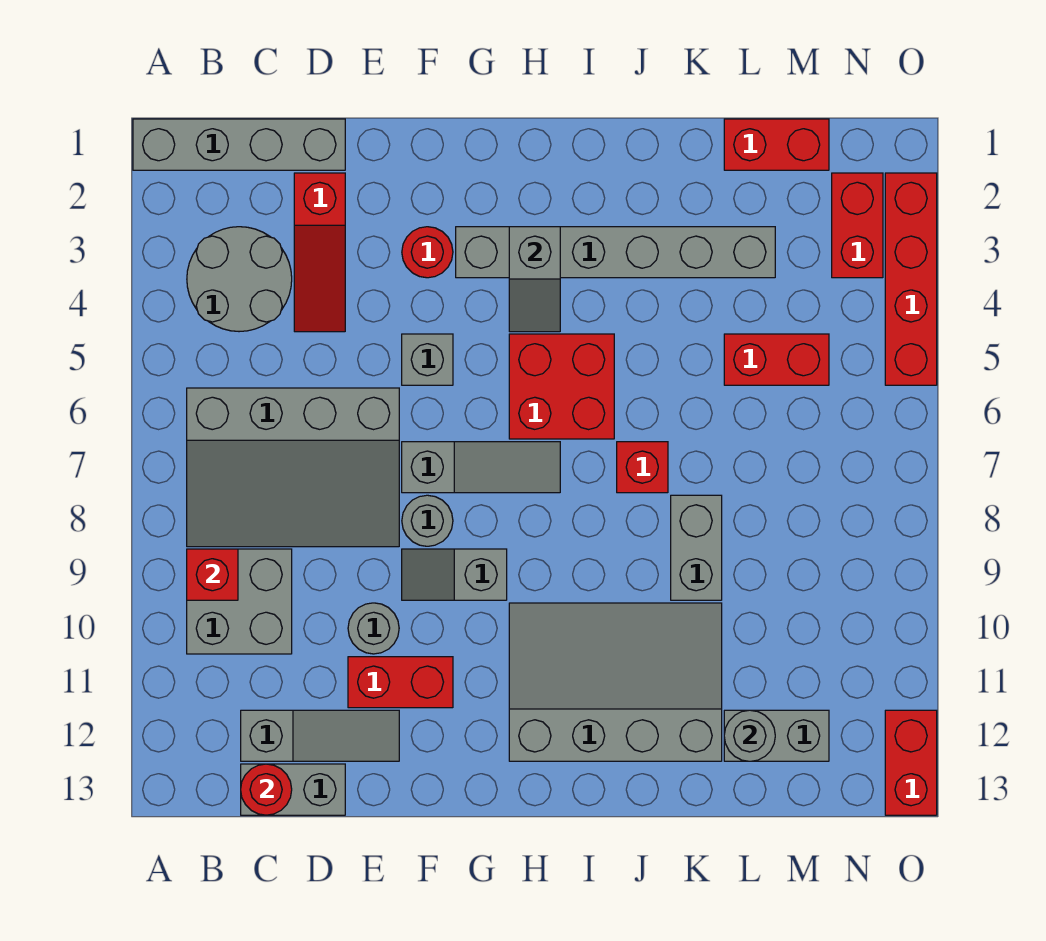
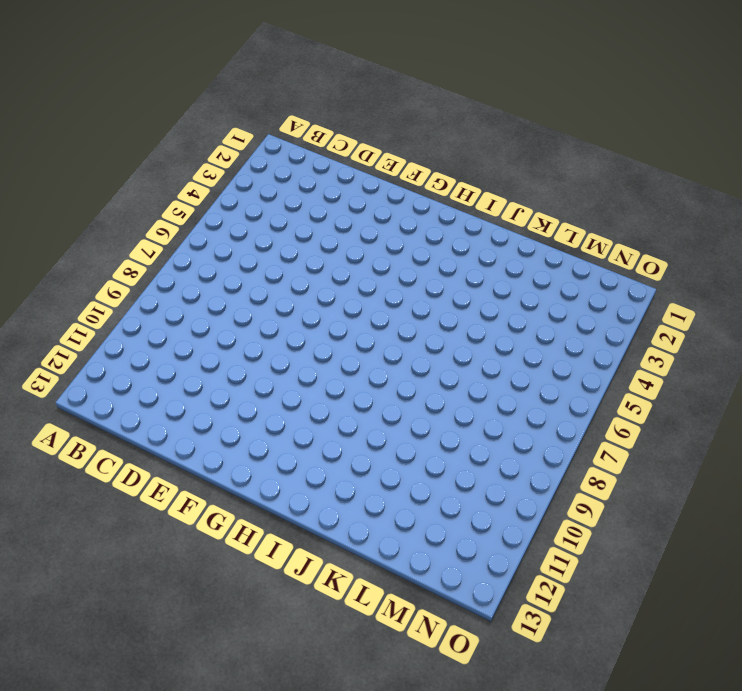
none -> grey brick A1:D1 level 1
none -> grey round brick B3:C4 level 1
none -> grey slope B6:E8 level 1 top 6

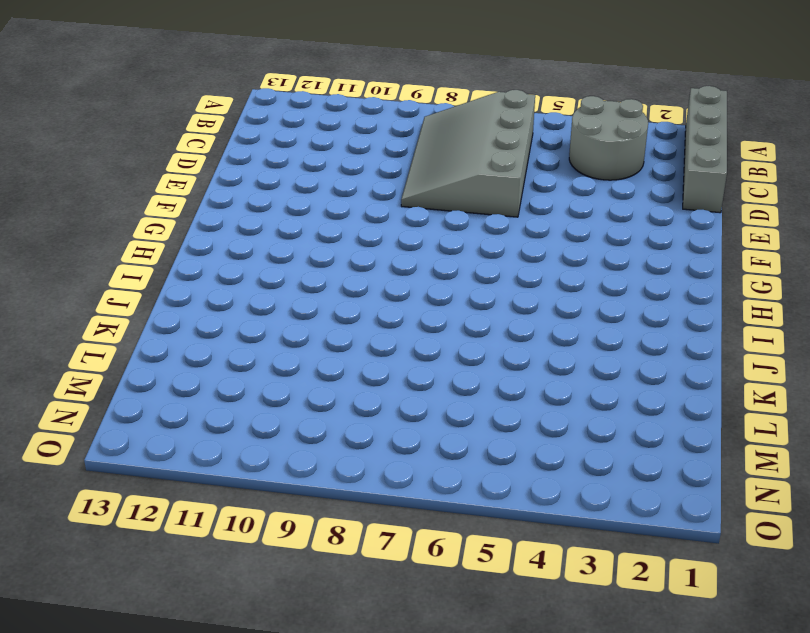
none -> grey brick B9:C10 level 1
none -> grey slope C12:E12 level 1 top C
none -> grey brick C13:D13 level 1

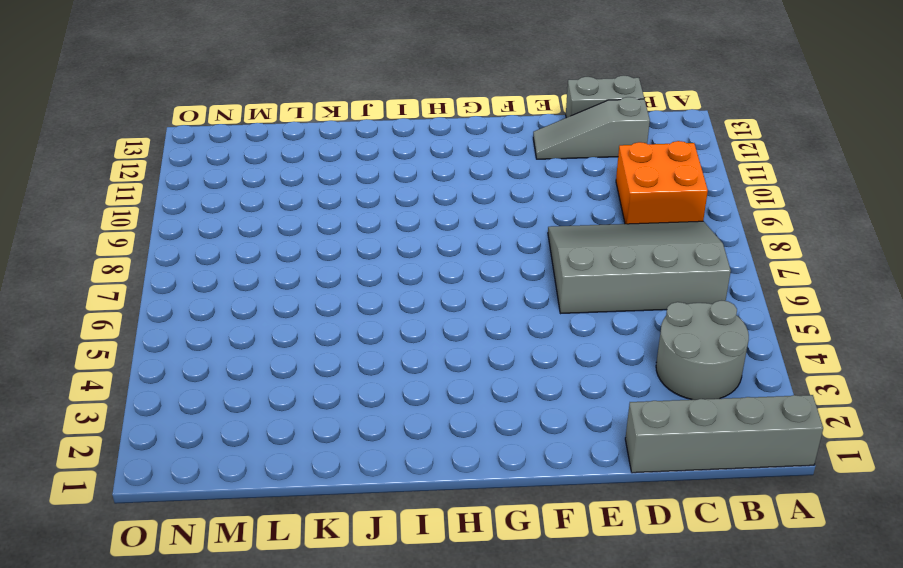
orange brick B9:C10 level 1 -> grey brick B9:C10 level 1
none -> red slope D2:D4 level 1 top 2
none -> grey round brick E10 level 1
none -> red brick E11:F11 level 1

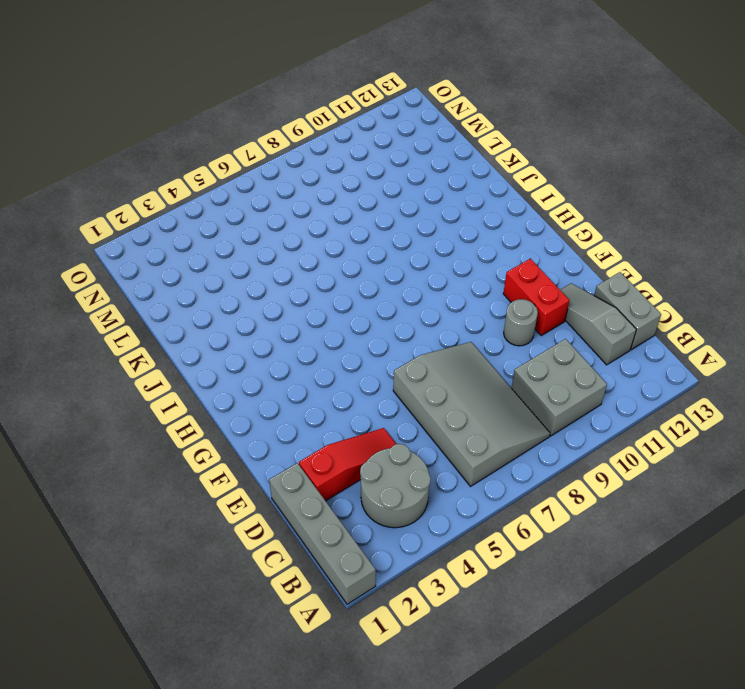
none -> red round brick F3 level 1
none -> grey brick F5 level 1
none -> grey slope F7:H7 level 1 top F

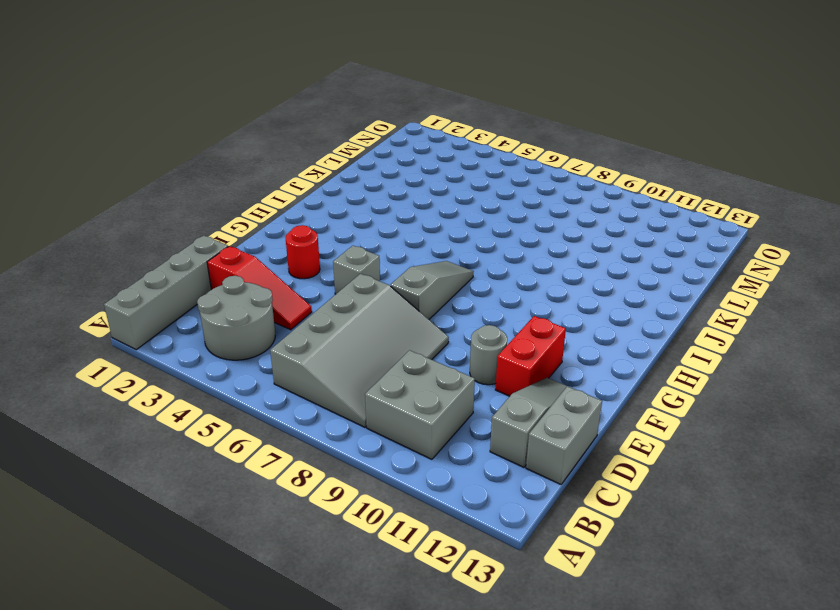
none -> grey round brick F8 level 1
none -> grey slope F9:G9 level 1 top G
none -> grey brick G3:L3 level 1

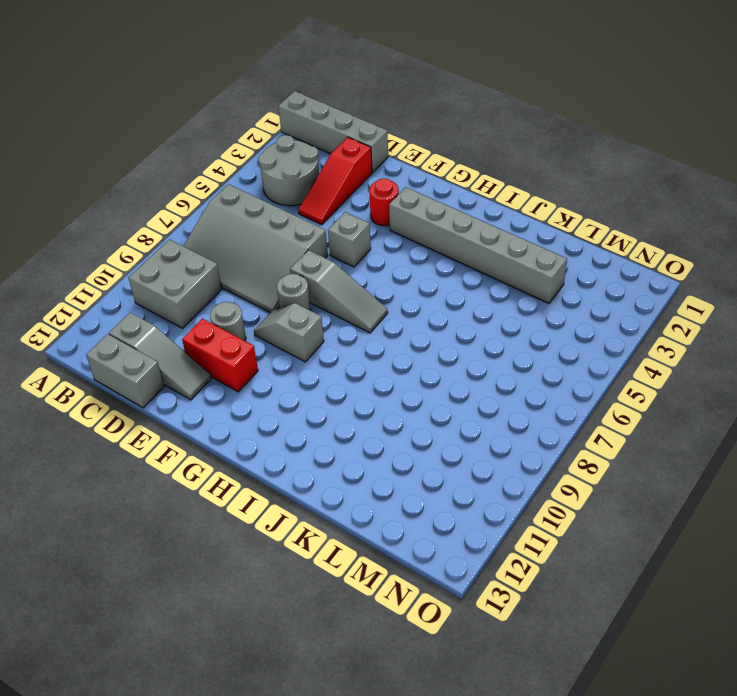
none -> red brick H5:I6 level 1
none -> grey slope H10:K12 level 1 top 12
none -> red brick J7 level 1

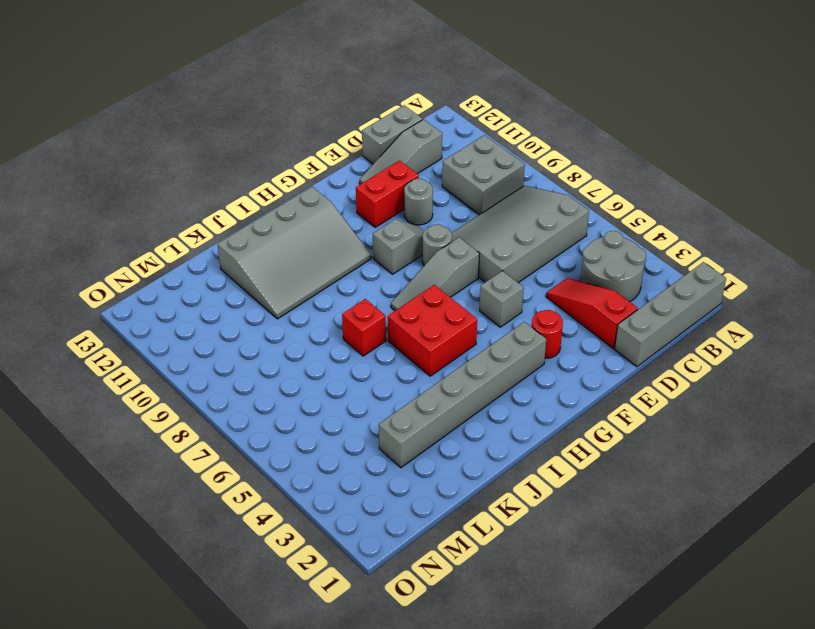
none -> grey brick K8:K9 level 1
none -> red brick L1:M1 level 1
none -> red brick L5:M5 level 1

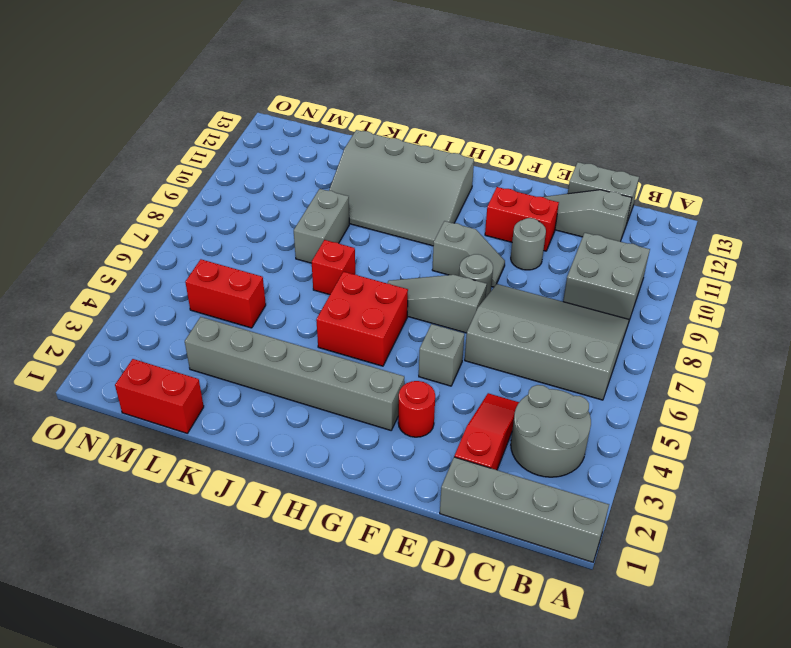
none -> grey brick L12:M12 level 1
none -> red brick N2:N3 level 1
none -> red brick O2:O5 level 1

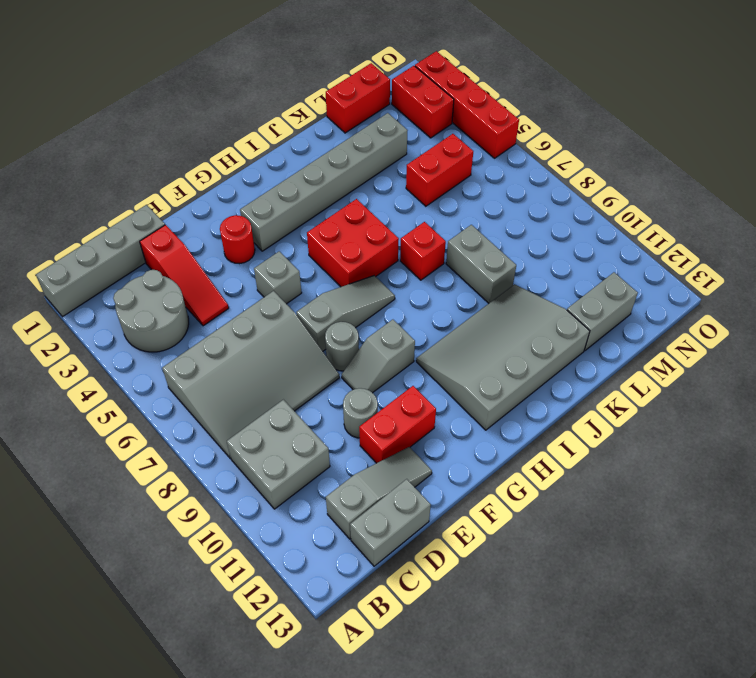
none -> red brick O12:O13 level 1
none -> red brick B9 level 2
none -> red round brick C13 level 2

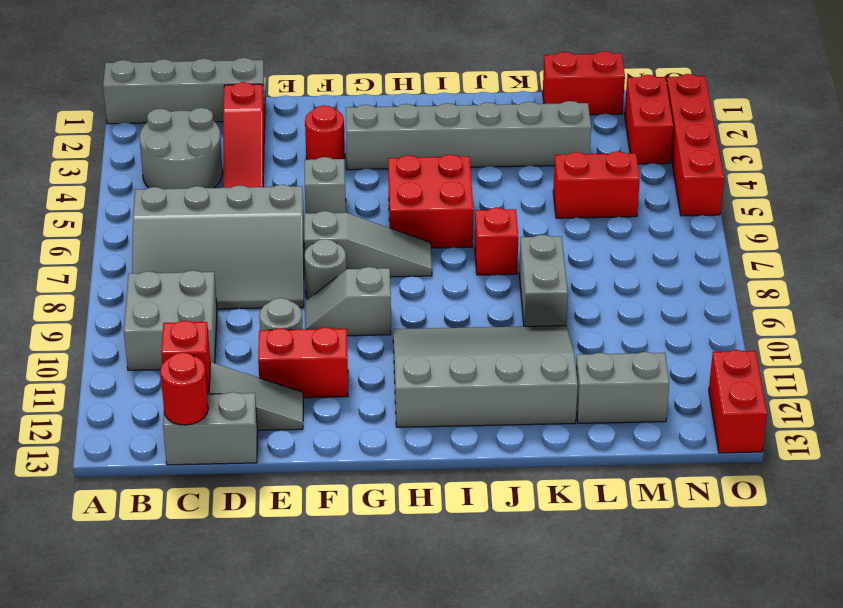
red brick C12 level 2 -> red brick B9 level 2
none -> grey slope H3:H4 level 2 top 3
none -> grey round brick L12 level 2

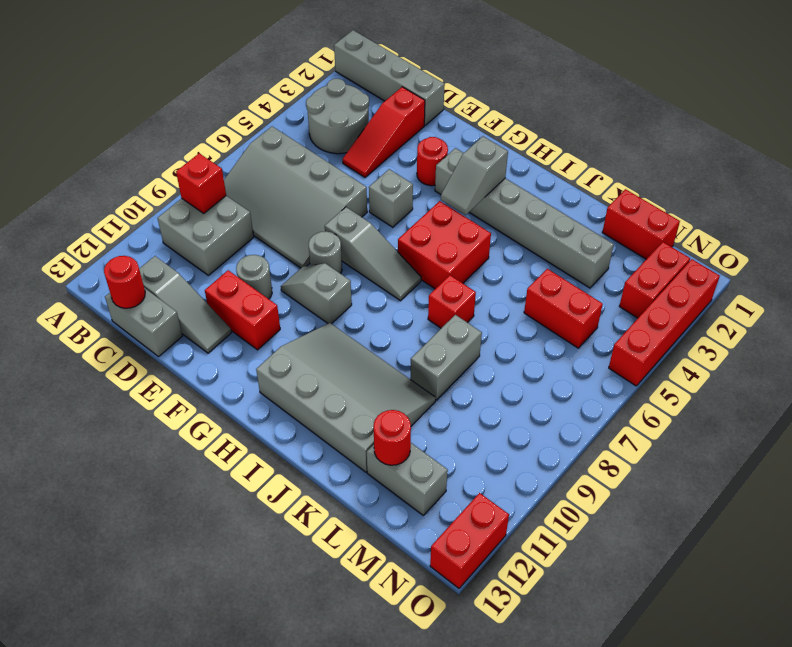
red round brick L12 level 2 -> grey round brick L12 level 2

